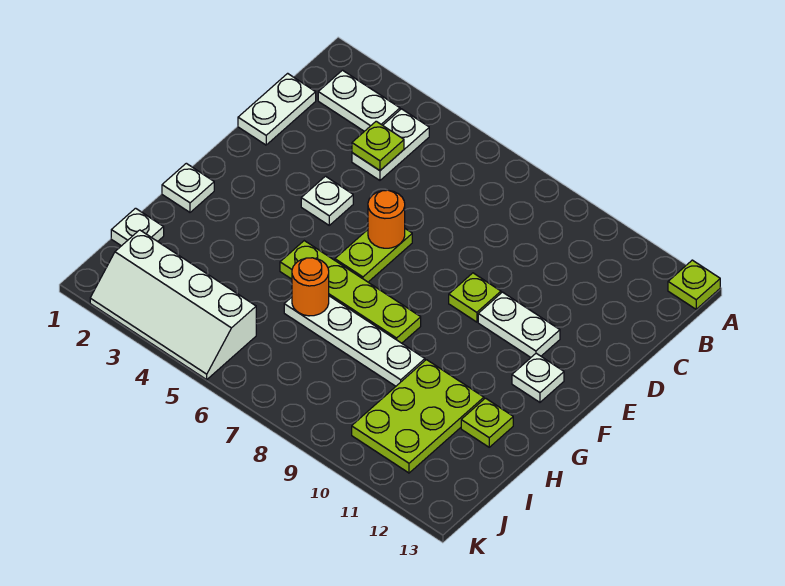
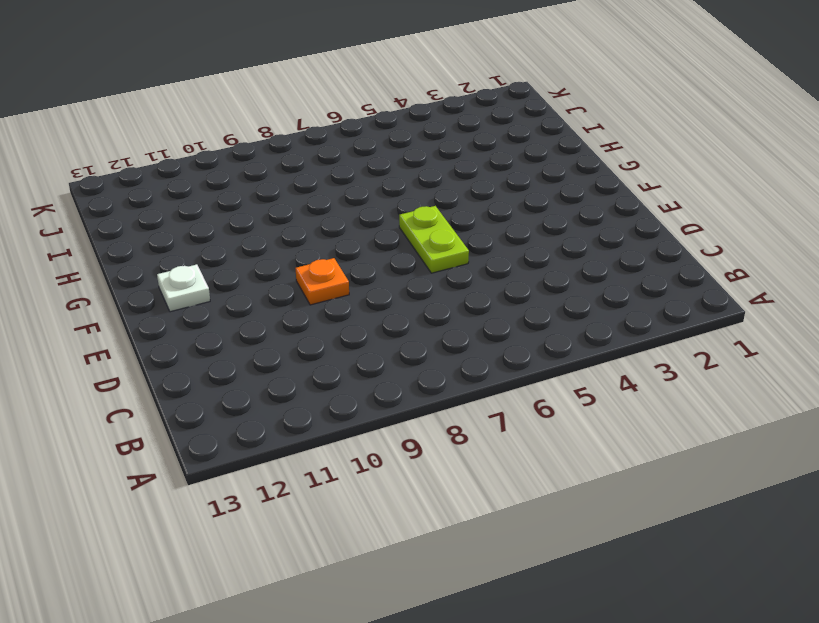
orange plate E9 level 1 -> lime plate E9 level 1
none -> lime plate A13 level 1
none -> white plate B2:B3 level 1
none -> white plate B4:C4 level 1

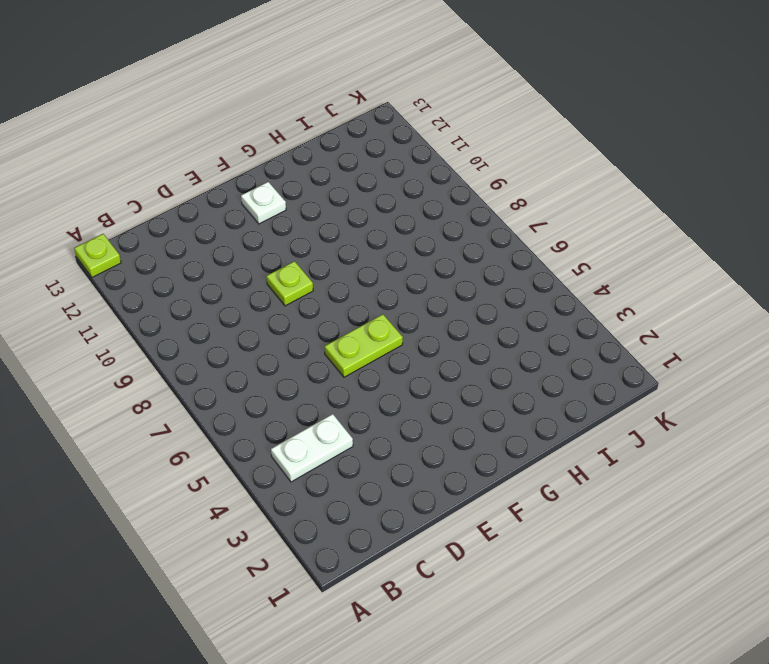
none -> white plate B2:B3 level 1
none -> white plate C1:D1 level 1
none -> white plate E4 level 1

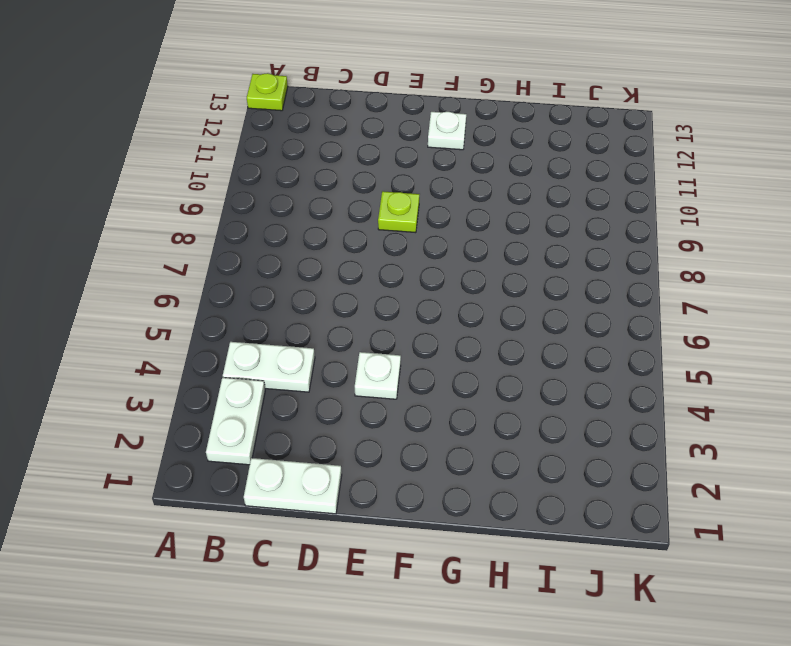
none -> lime plate E6:F6 level 1
none -> white plate E10:E11 level 1
none -> white plate G1 level 1

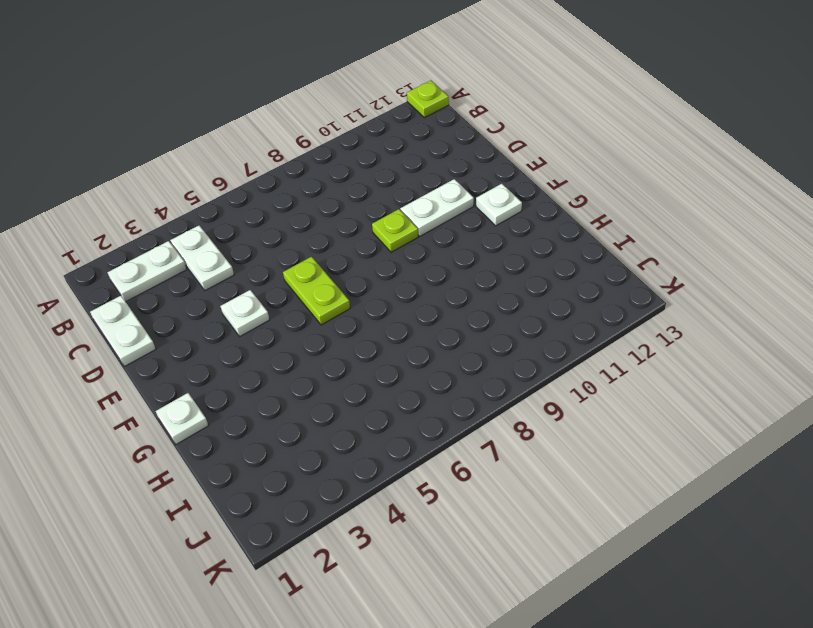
none -> lime plate G5:G8 level 1
none -> white plate H6:H9 level 1
none -> lime plate H10:J11 level 1

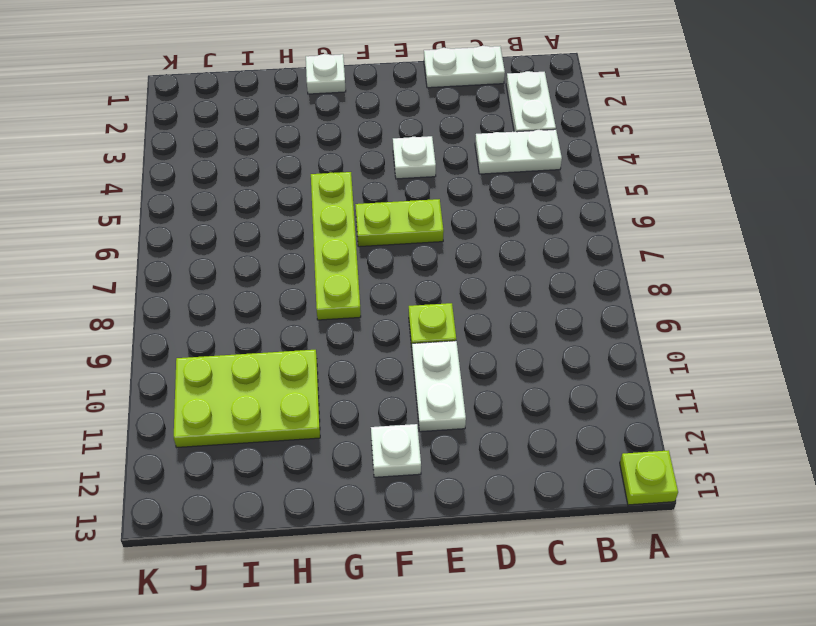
none -> white plate H6:H9 level 1
none -> lime plate H12 level 1
none -> white plate I1 level 1

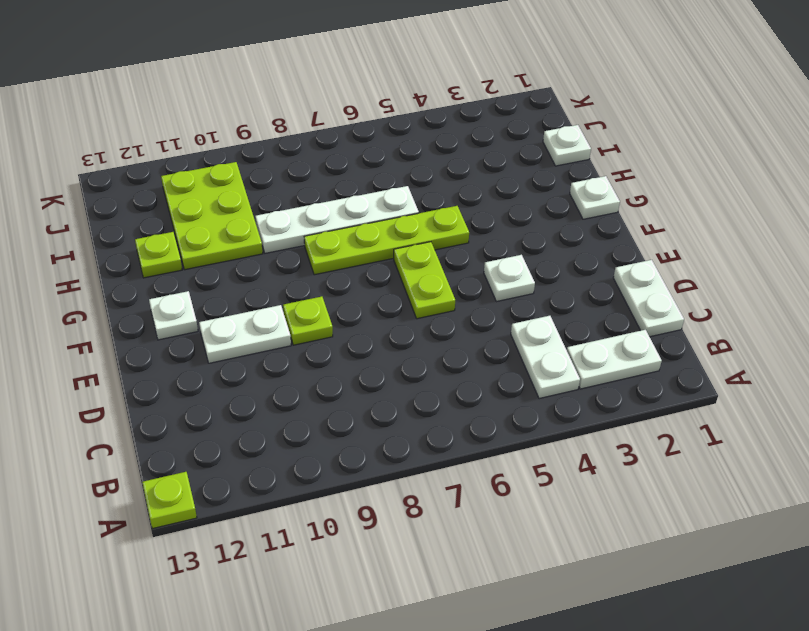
none -> white slope J2:K5 level 1 top J
none -> lime plate C4 level 2
none -> orange round brick E6 level 2

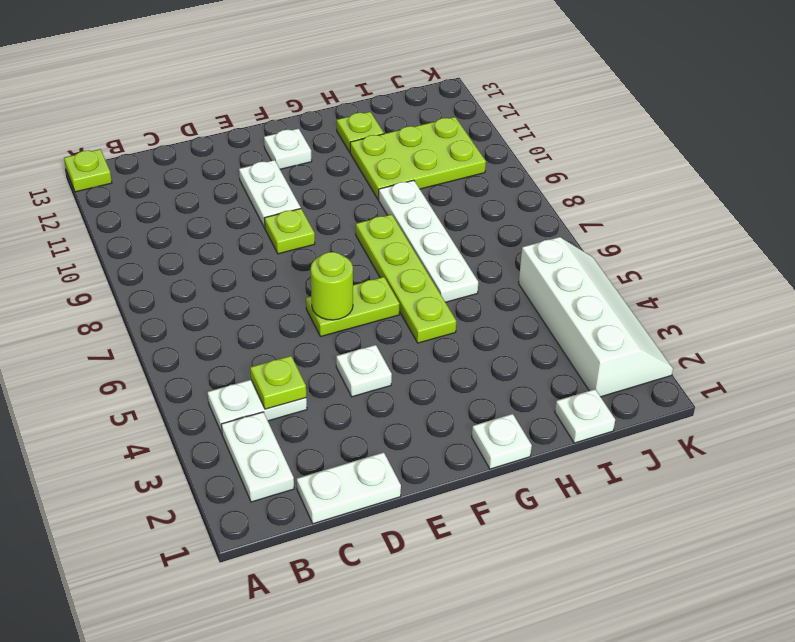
lime round brick E6 level 2 -> orange round brick E6 level 2
none -> orange round brick H6 level 2

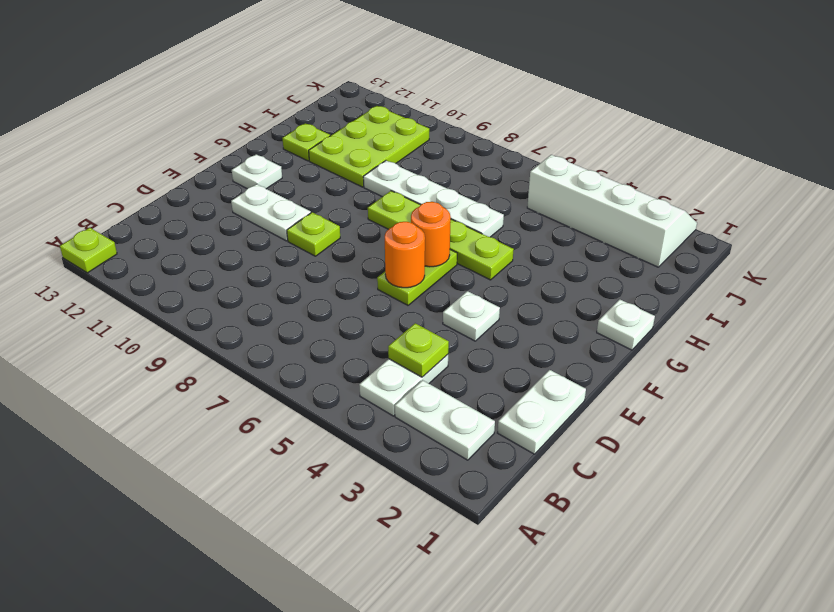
orange round brick F6 level 2 -> orange round brick H6 level 2
none -> white plate I1 level 1

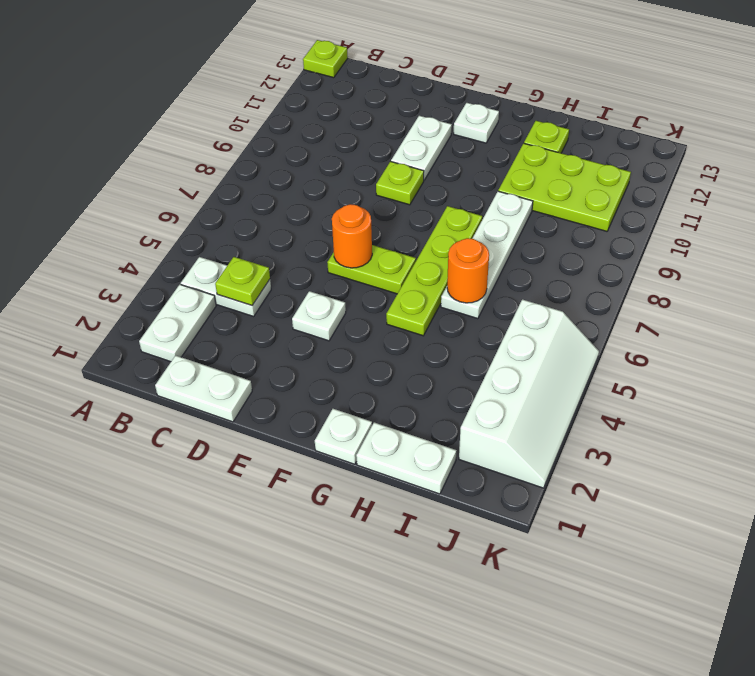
white plate H1:I1 level 1 -> white plate I1 level 1

